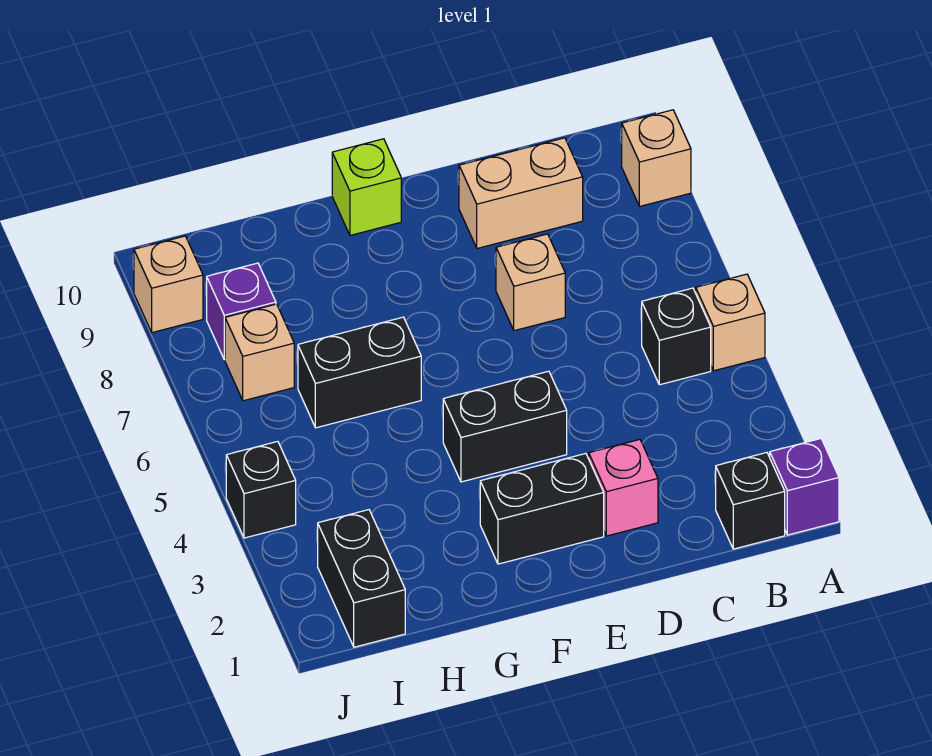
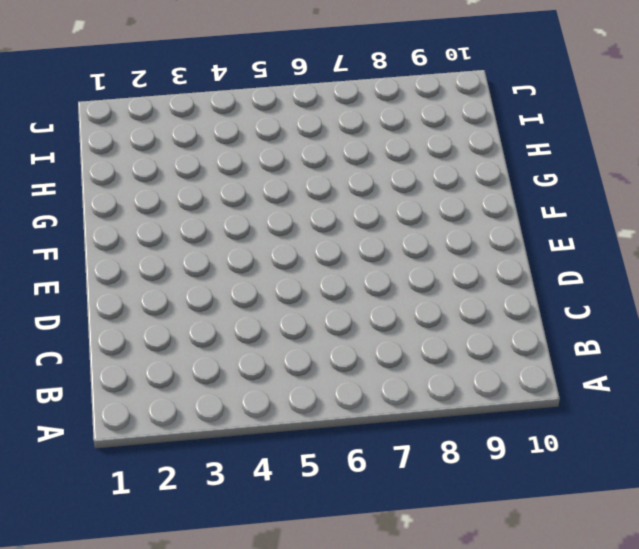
none -> purple brick A1 level 1
none -> tan brick A5 level 1
none -> tan brick A9 level 1

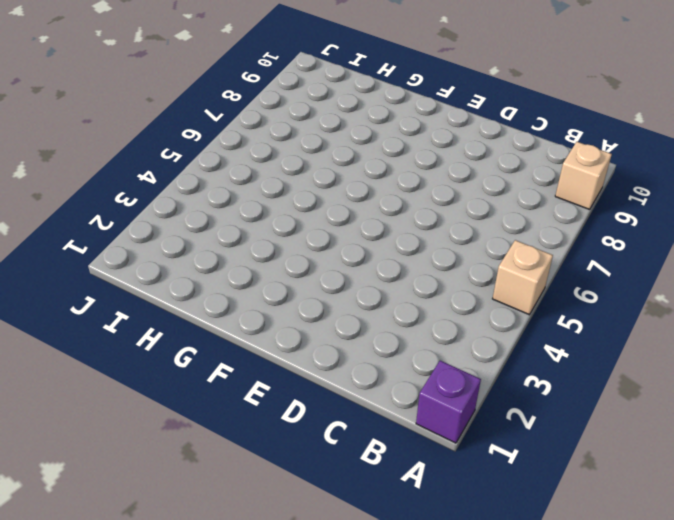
none -> black brick B1 level 1
none -> black brick B5 level 1
none -> tan brick C9:D9 level 1

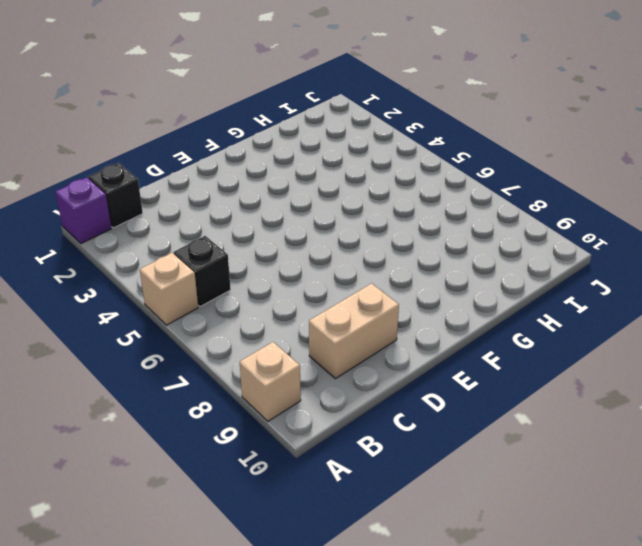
none -> pink brick D2 level 1
none -> tan brick D7 level 1
none -> black brick E2:F2 level 1

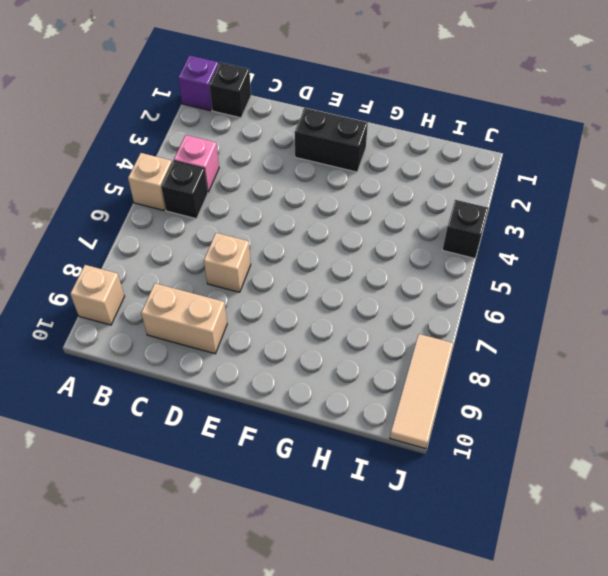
pink brick B4 level 1 -> pink brick D2 level 1
tan tile J8:J10 level 1 -> tan brick J9 level 1
none -> black brick E4:F4 level 1
none -> lime brick F10 level 1
none -> black brick G6:H6 level 1

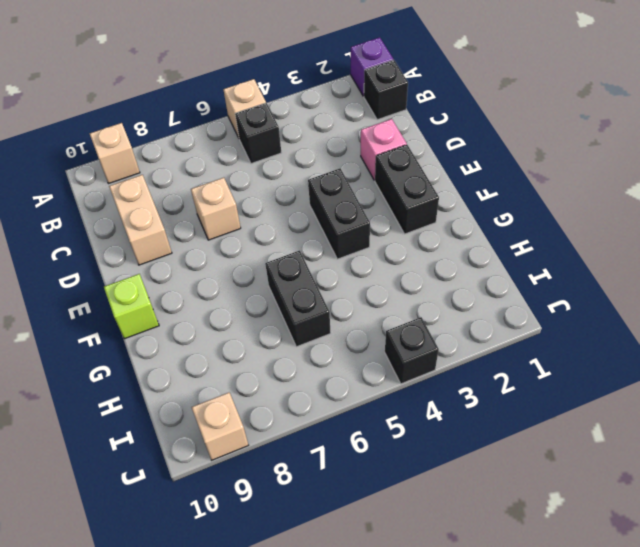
none -> black brick I1:I2 level 1
none -> tan brick I7 level 1
none -> purple brick I8 level 1

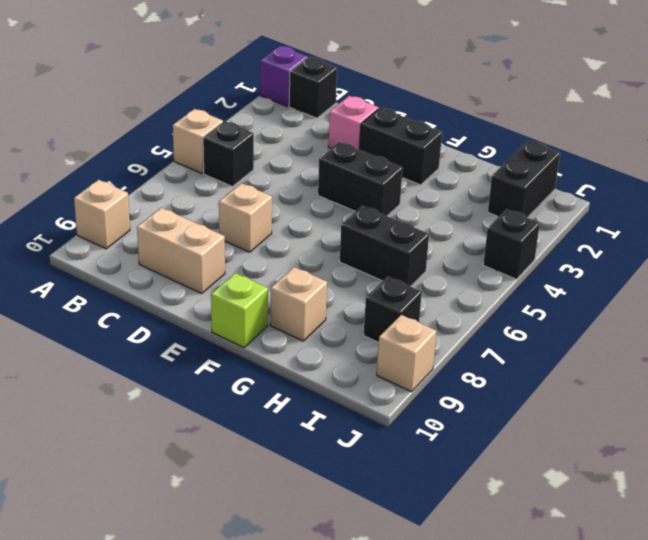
tan brick G9 level 1 -> tan brick I7 level 1
black brick I8 level 1 -> purple brick I8 level 1

